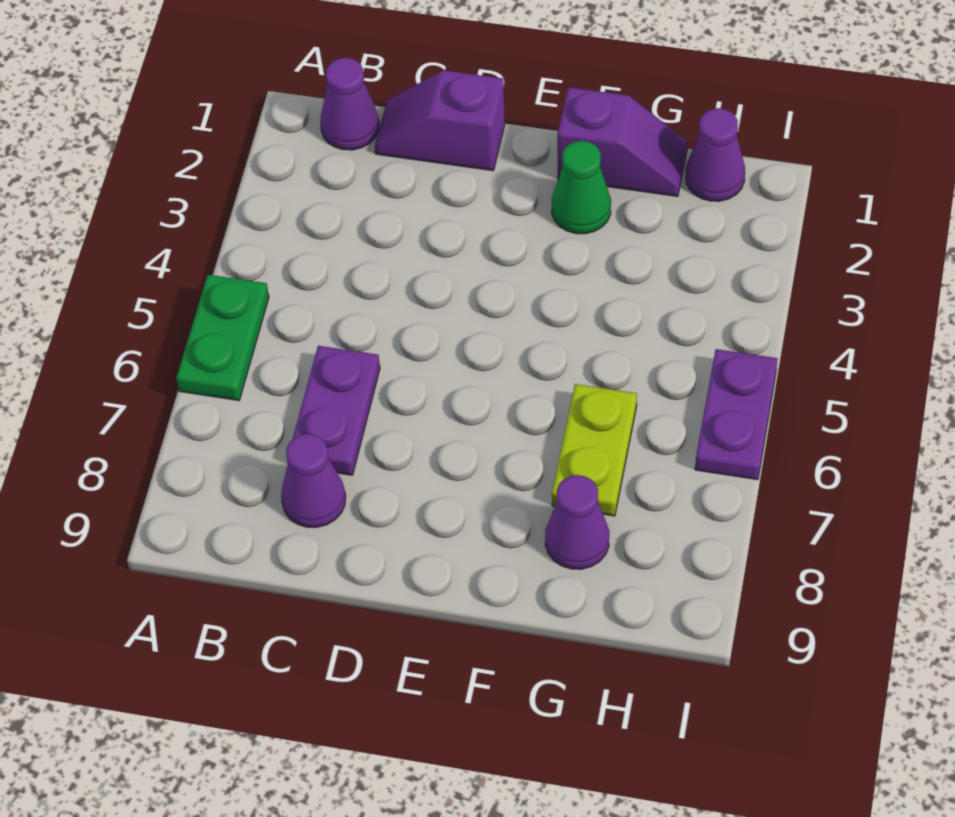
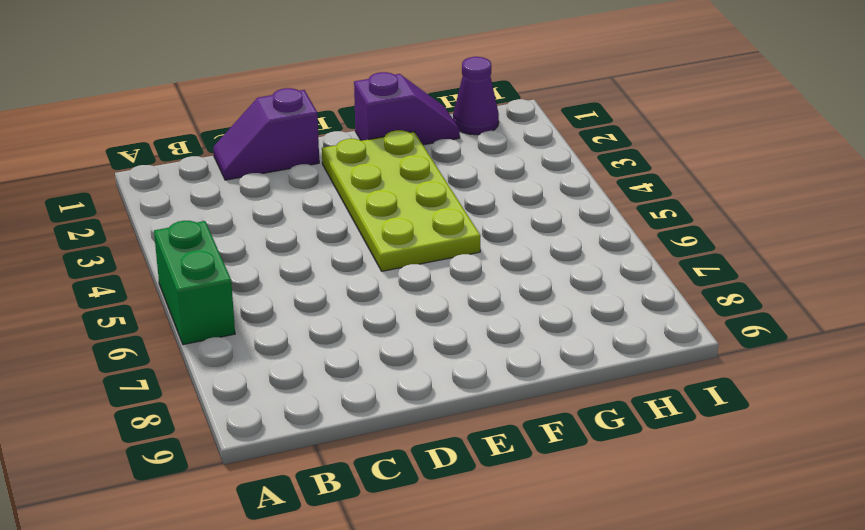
green brick A5:A6 level 1 -> green plate A5:A6 level 1
lime plate E2:F5 level 1 -> green cone F2 level 1
none -> purple cone B1 level 1
none -> purple plate C6:C7 level 1

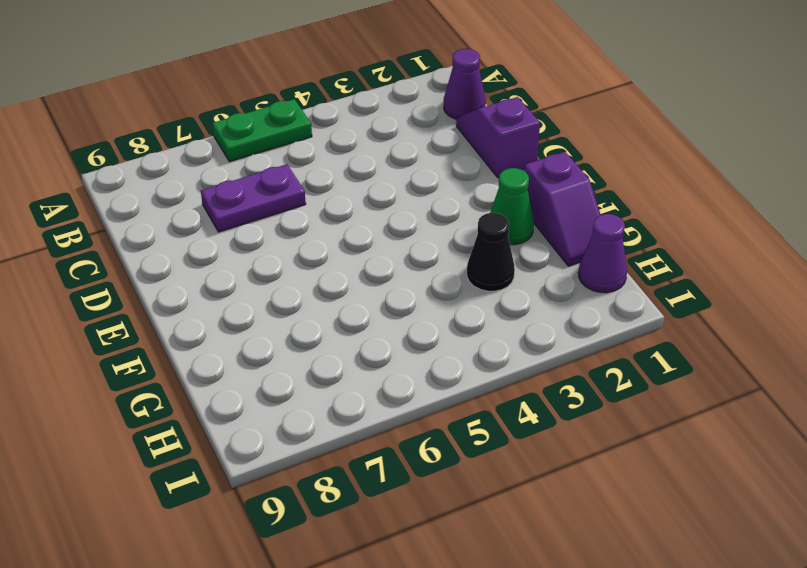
black cone G3 level 1 -> none
none -> purple cone C8 level 1
none -> lime plate G6:G7 level 1

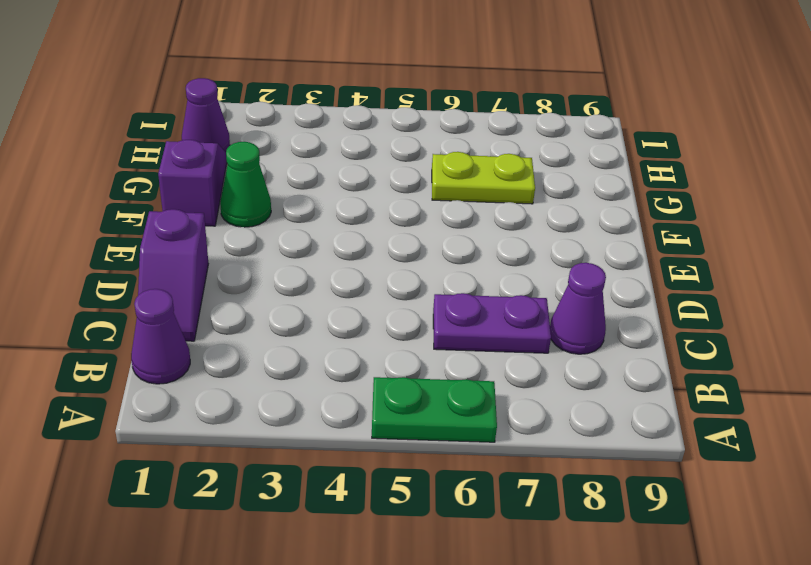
none -> purple cone G8 level 1
none -> purple plate I5:I6 level 1

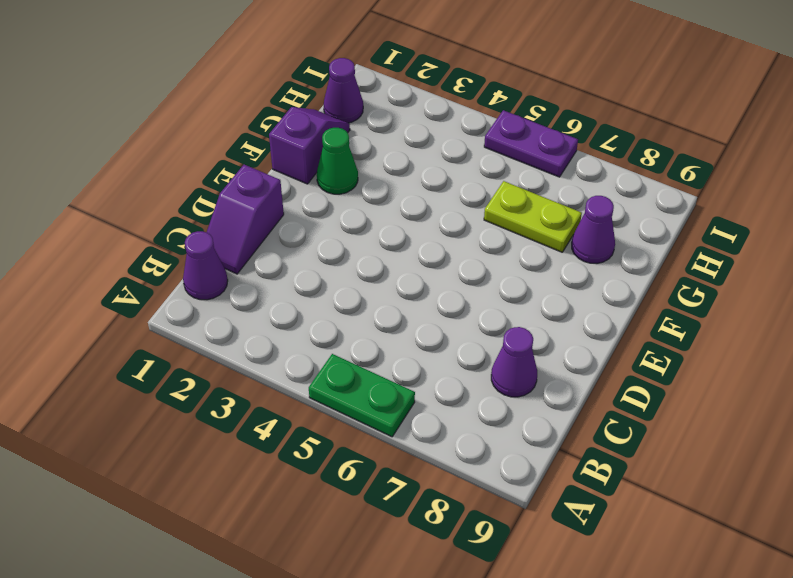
none -> purple plate C6:C7 level 1

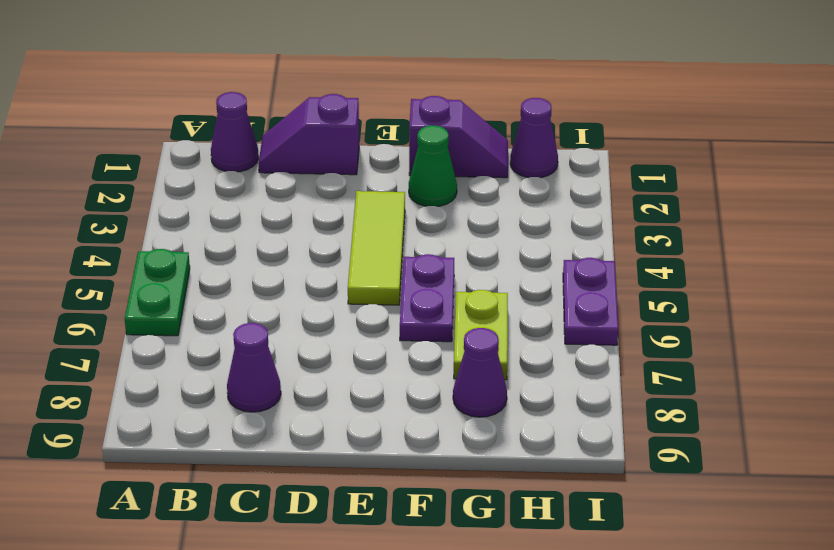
lime tile E3:E5 level 1 -> none
purple plate F5:F6 level 1 -> purple plate C6:C7 level 1

